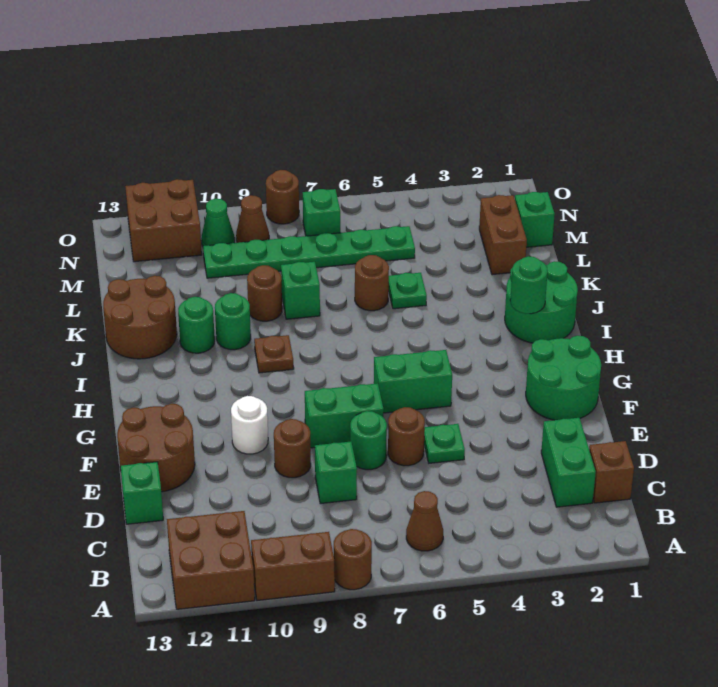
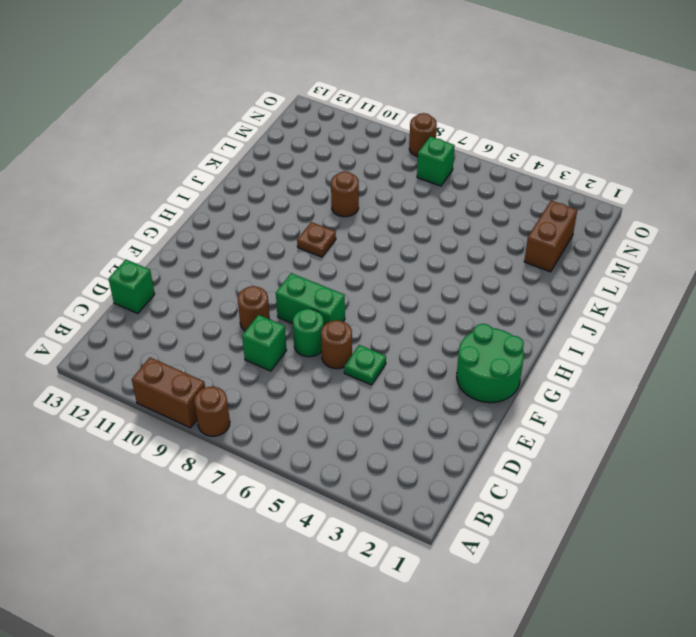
none -> brown brick A11:B12 level 1
none -> brown cone B6 level 1
none -> brown brick C1 level 1
none -> green brick C2:D2 level 1

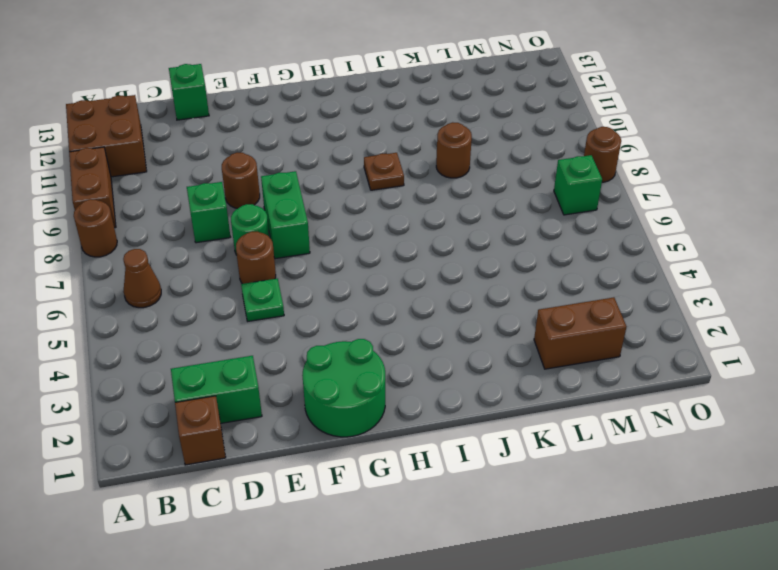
none -> brown round brick E12:F13 level 1
none -> white round brick F10 level 1
none -> green brick G5:G6 level 1
none -> green round brick I1:J2 level 1

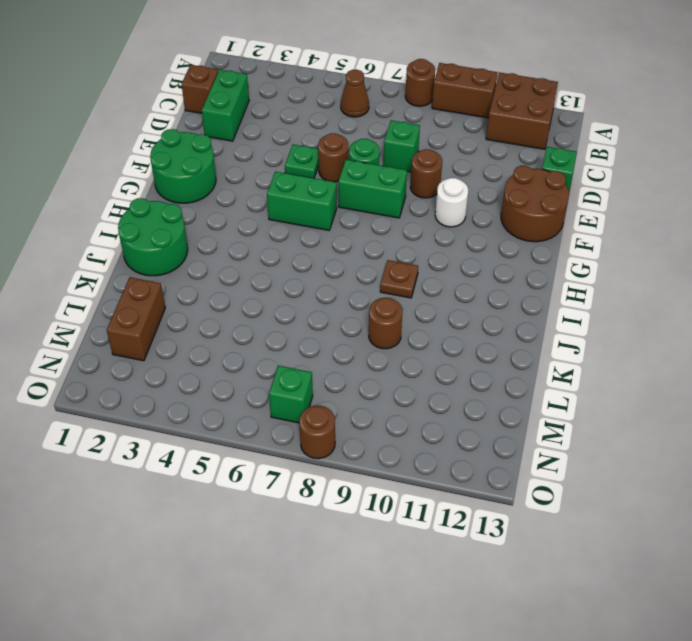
none -> green round brick J10 level 1
none -> green round brick J11 level 1
none -> brown round brick J12:K13 level 1
none -> green plate K5 level 1

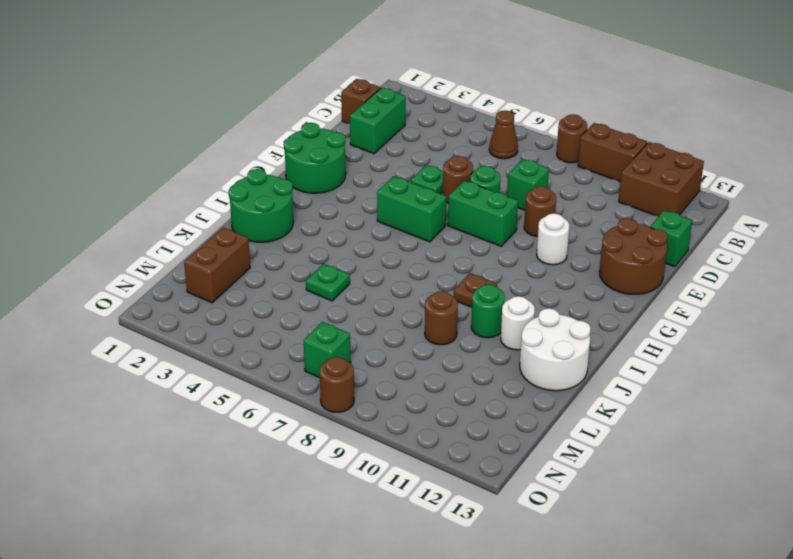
white round brick J11 level 1 -> green round brick J11 level 1
white round brick J12:K13 level 1 -> brown round brick J12:K13 level 1
none -> brown round brick K6 level 1
none -> green brick K8 level 1
none -> green brick M1 level 1
none -> green plate M5:M10 level 1

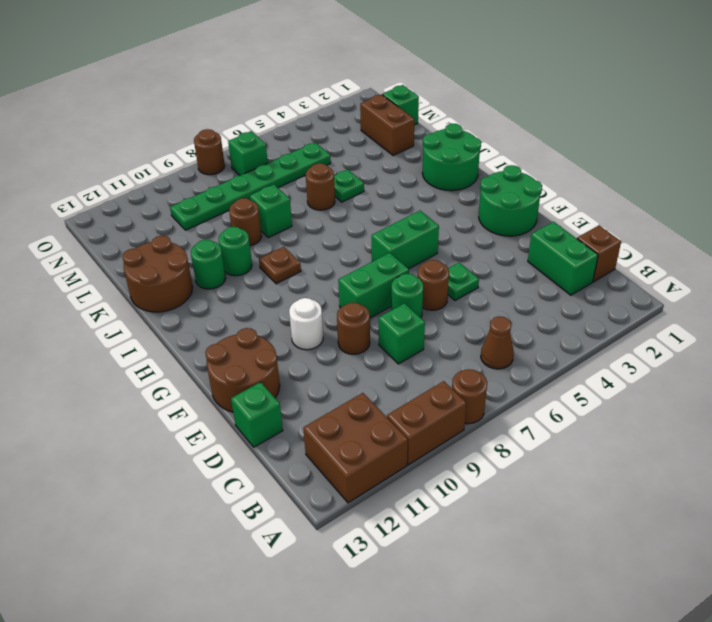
none -> brown cone N9 level 1
none -> green cone N10 level 1
none -> brown brick N11:O12 level 1
none -> green round brick I2 level 2

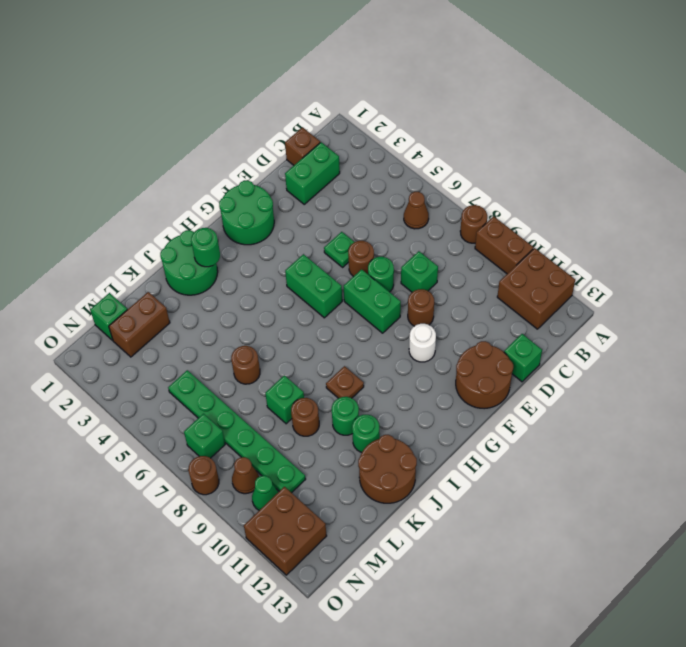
none -> green plate K5 level 1

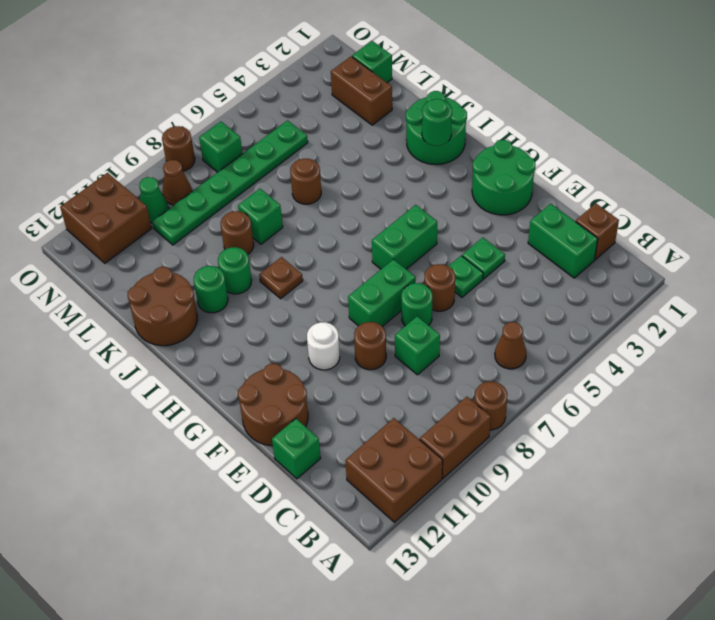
green plate E4 level 1 -> green plate K5 level 1

